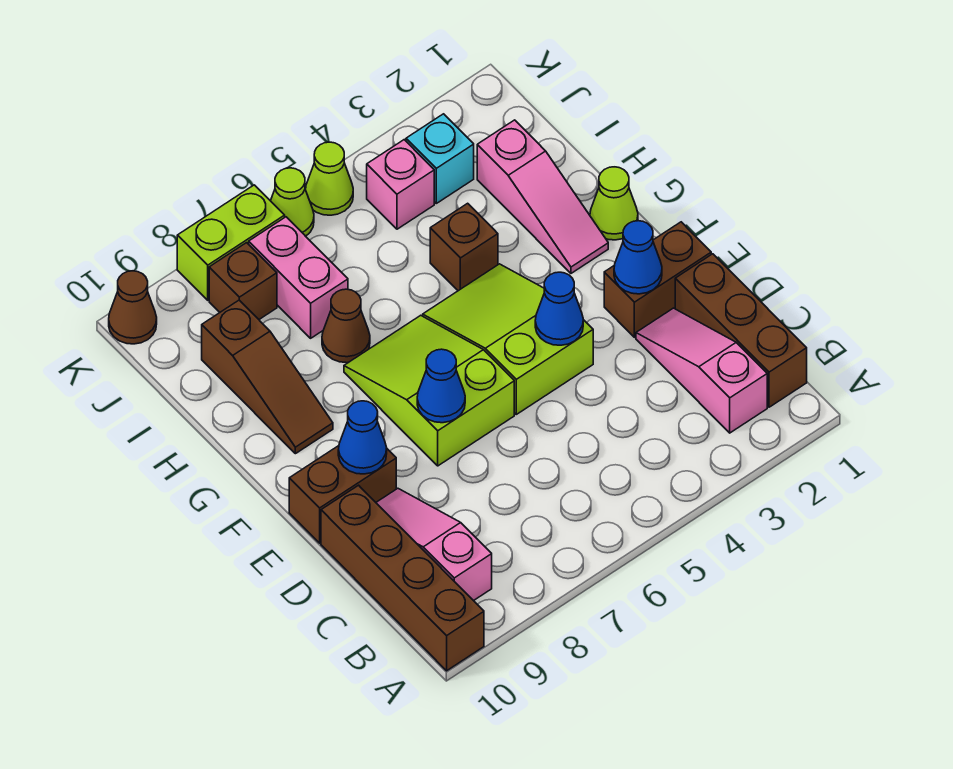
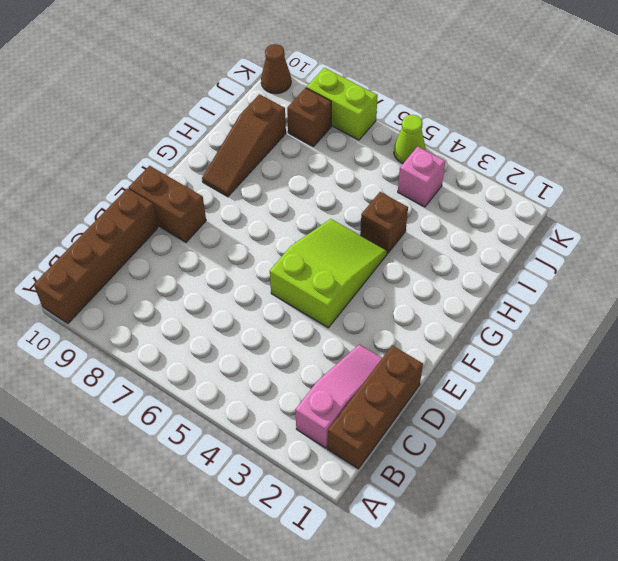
none -> pink slope B9:D9 level 1 top B
none -> brown brick E1:E2 level 1
none -> lime slope E6:G7 level 1 top E

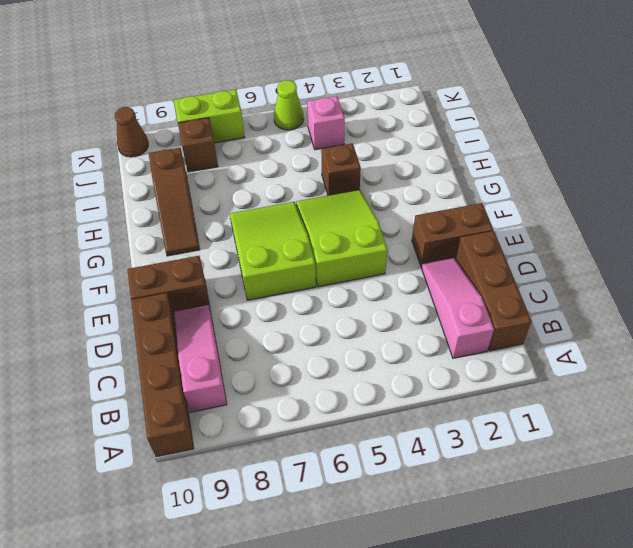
none -> lime cone G1 level 1
none -> pink slope G2:I2 level 1 top I
none -> brown cone H7 level 1

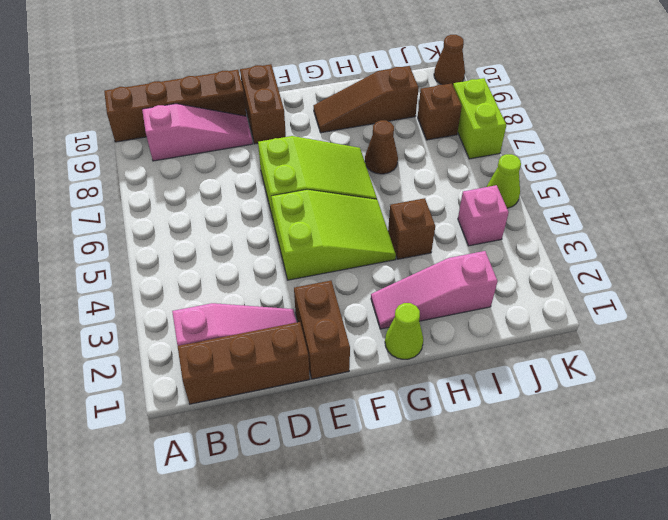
none -> pink brick I7:J7 level 1
none -> cyan brick J3 level 1
none -> lime cone K6 level 1

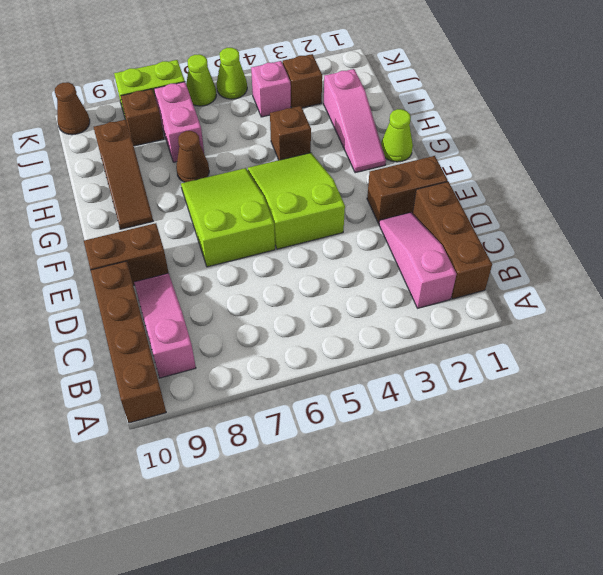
brown brick J3 level 1 -> cyan brick J3 level 1
none -> blue cone E2 level 2
none -> blue cone E4 level 2
none -> blue cone E7 level 2

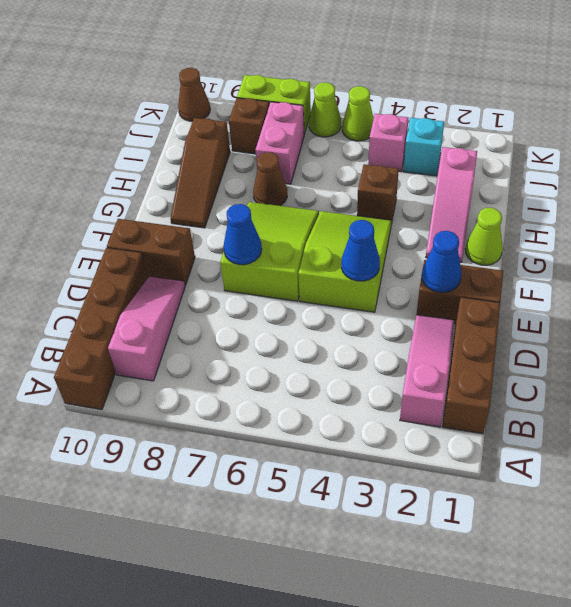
none -> blue cone E9 level 2

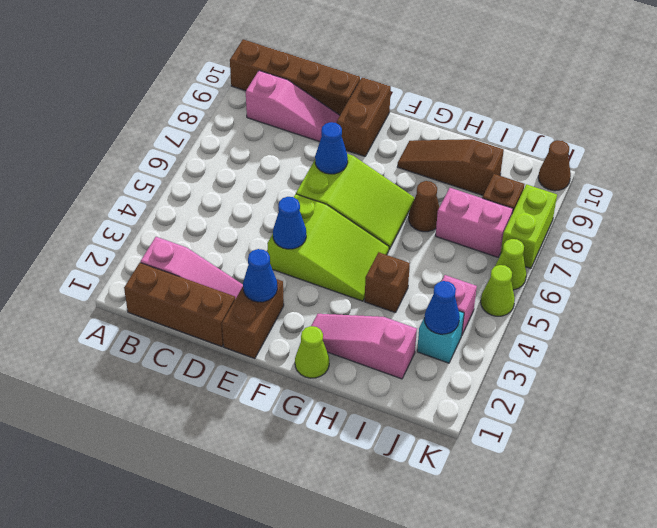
blue cone J3 level 2 -> blue cone E9 level 2

